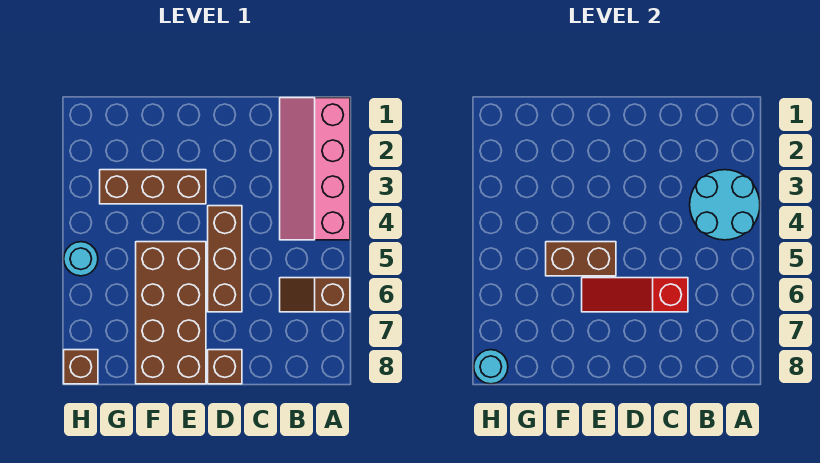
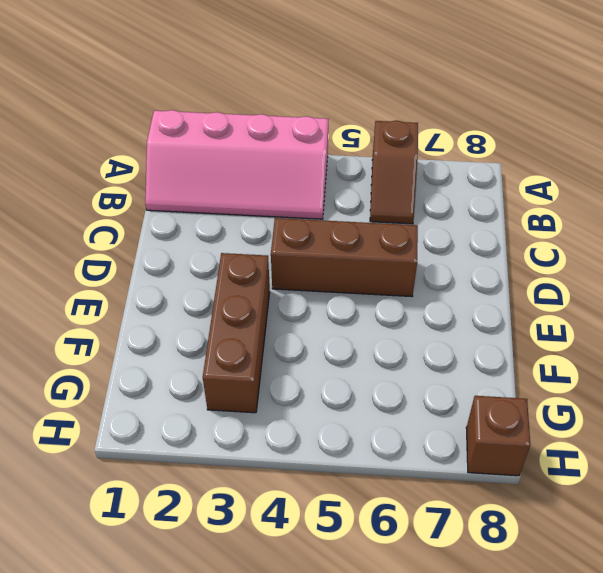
none -> brown brick D8 level 1
none -> brown brick E5:F8 level 1
none -> cyan round brick H5 level 1

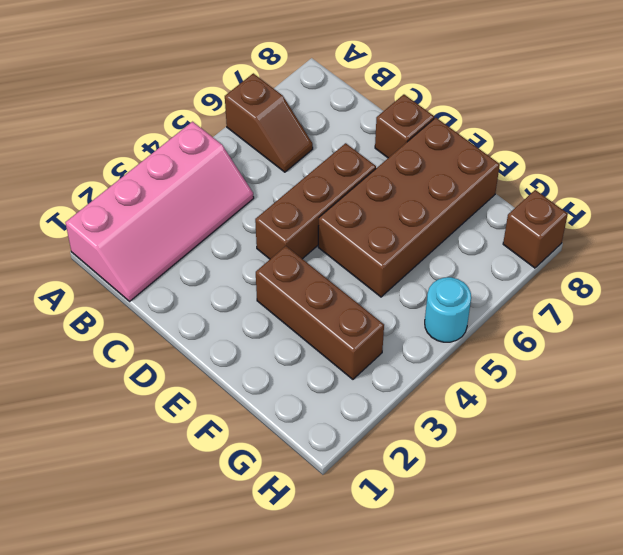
none -> cyan round brick A3:B4 level 2
none -> red slope C6:E6 level 2 top C
none -> brown brick E5:F5 level 2

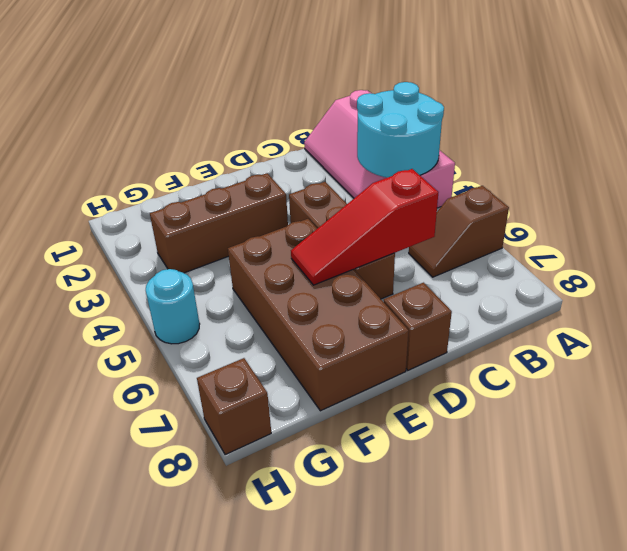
none -> brown brick E5:F5 level 2
none -> cyan round brick H8 level 2

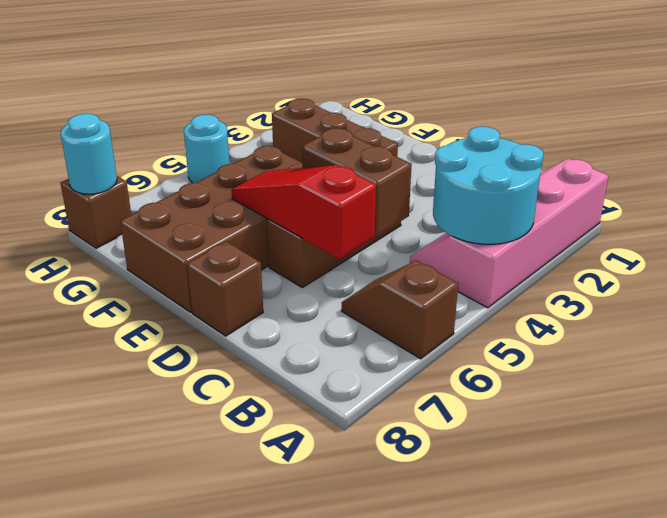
brown brick C5:D5 level 2 -> brown brick E5:F5 level 2

